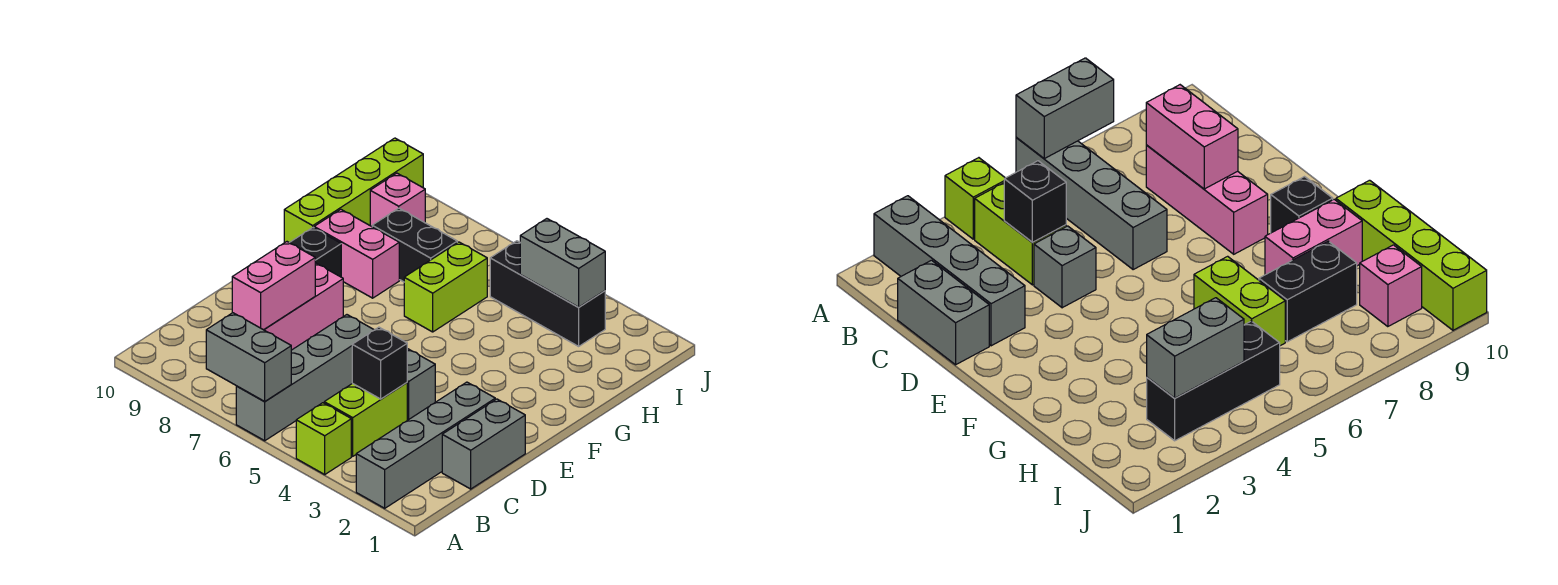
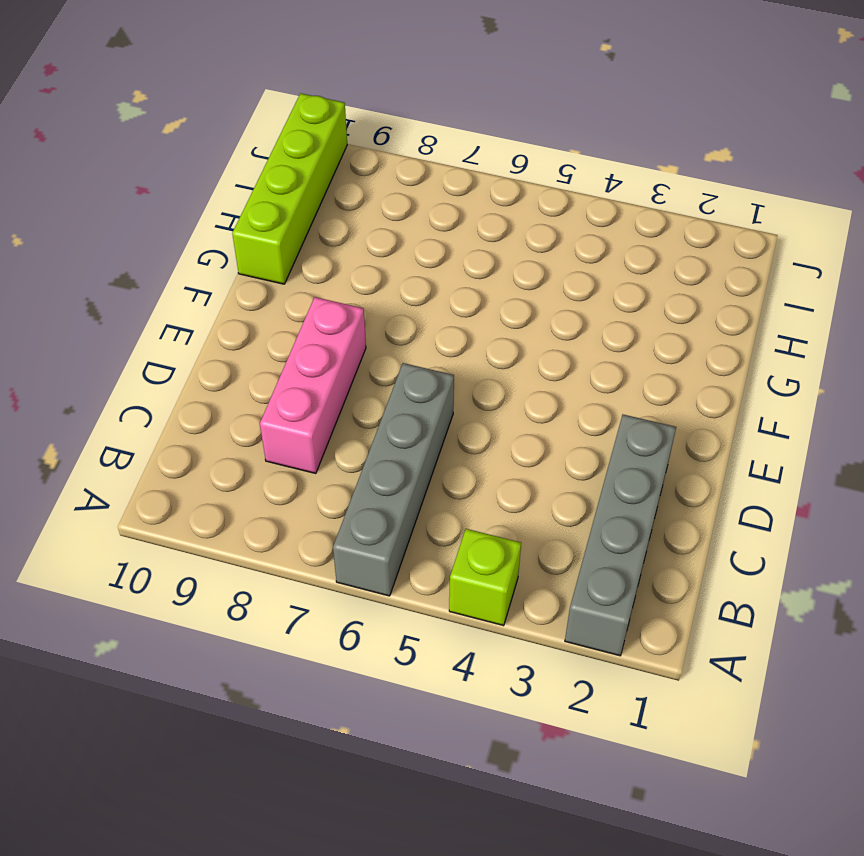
none -> lime brick B4:C4 level 1
none -> grey brick C1:D1 level 1
none -> grey brick D4 level 1

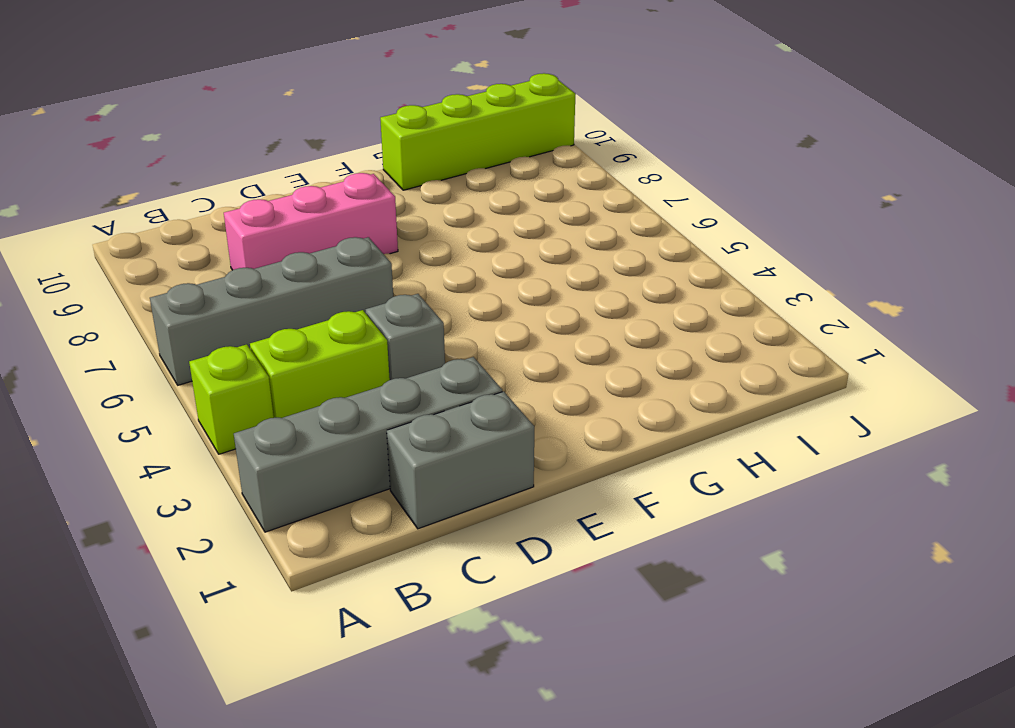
none -> black brick F9 level 1
none -> lime brick G6:H6 level 1
none -> pink brick G8:G9 level 1

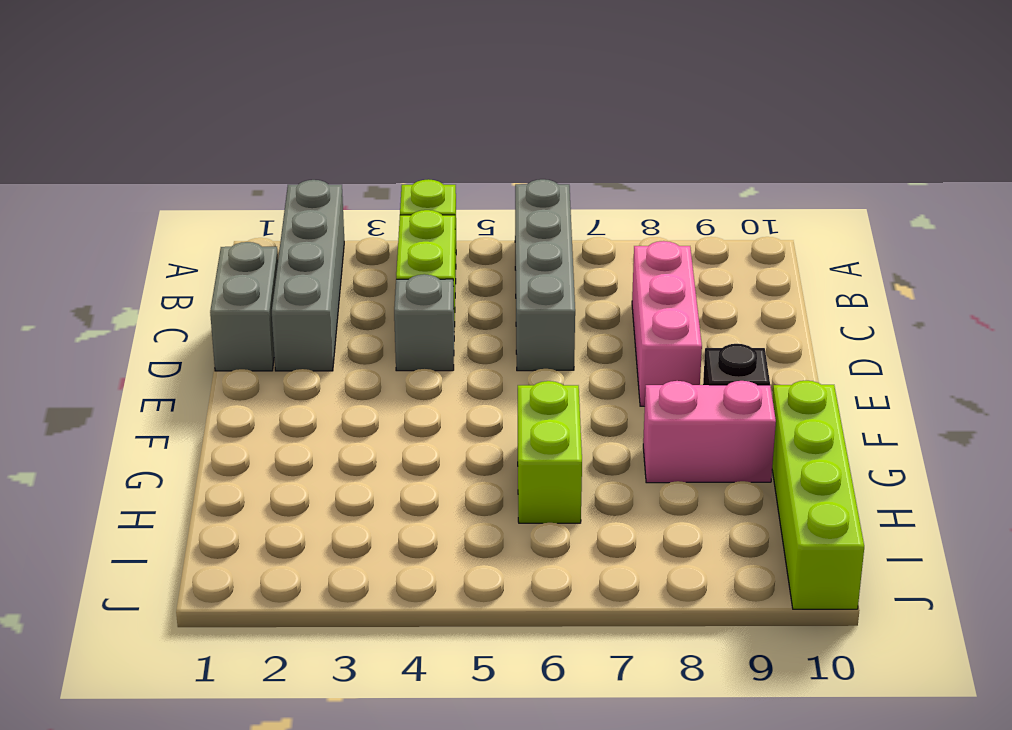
none -> black brick H7:H8 level 1
none -> black brick I3:I5 level 1
none -> pink brick I9 level 1

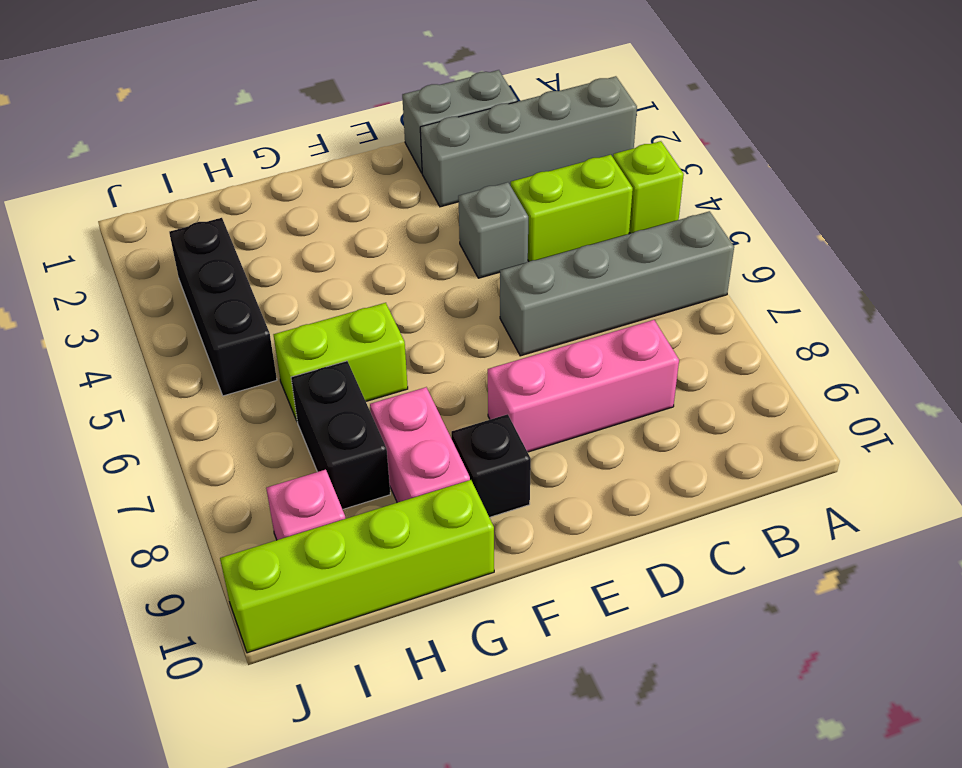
none -> grey brick A6:A7 level 2
none -> black brick C4 level 2
none -> pink brick C8:D8 level 2

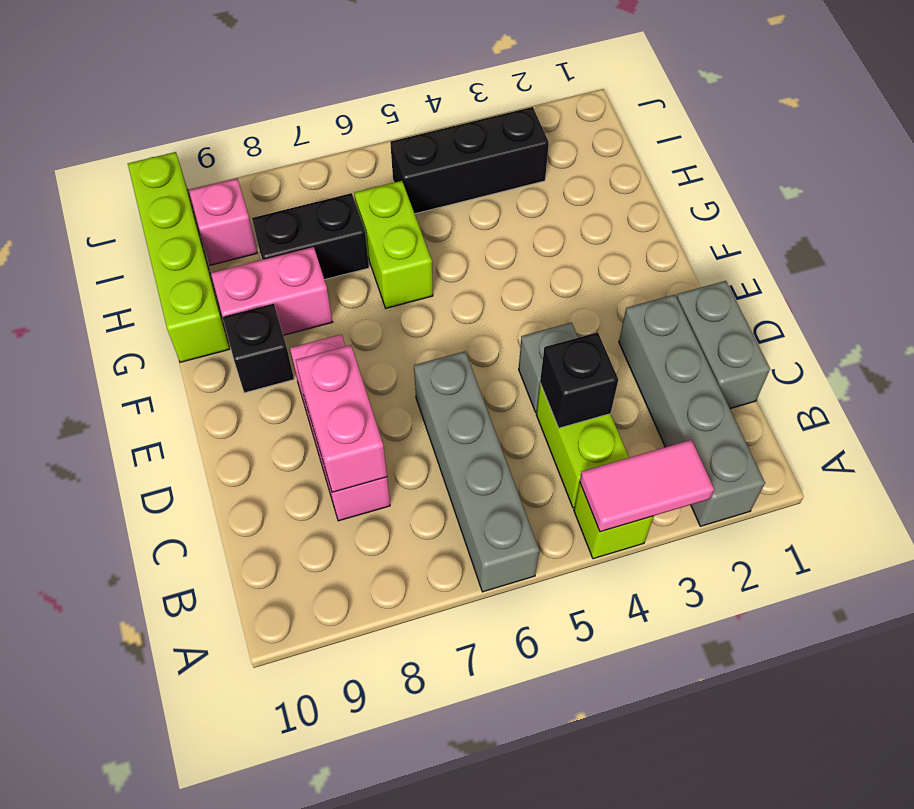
pink tile A3:A4 level 2 -> none
none -> grey brick A6:A7 level 2
none -> grey brick I3:I4 level 2

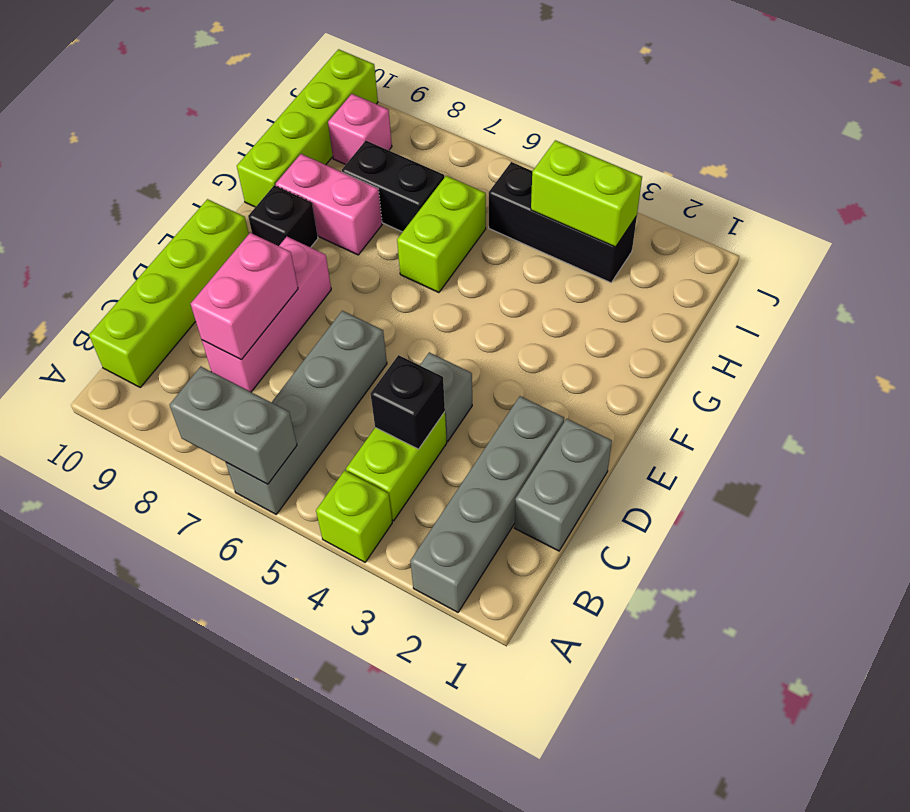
lime brick B10:E10 level 1 -> none
lime brick I3:I4 level 2 -> grey brick I3:I4 level 2

